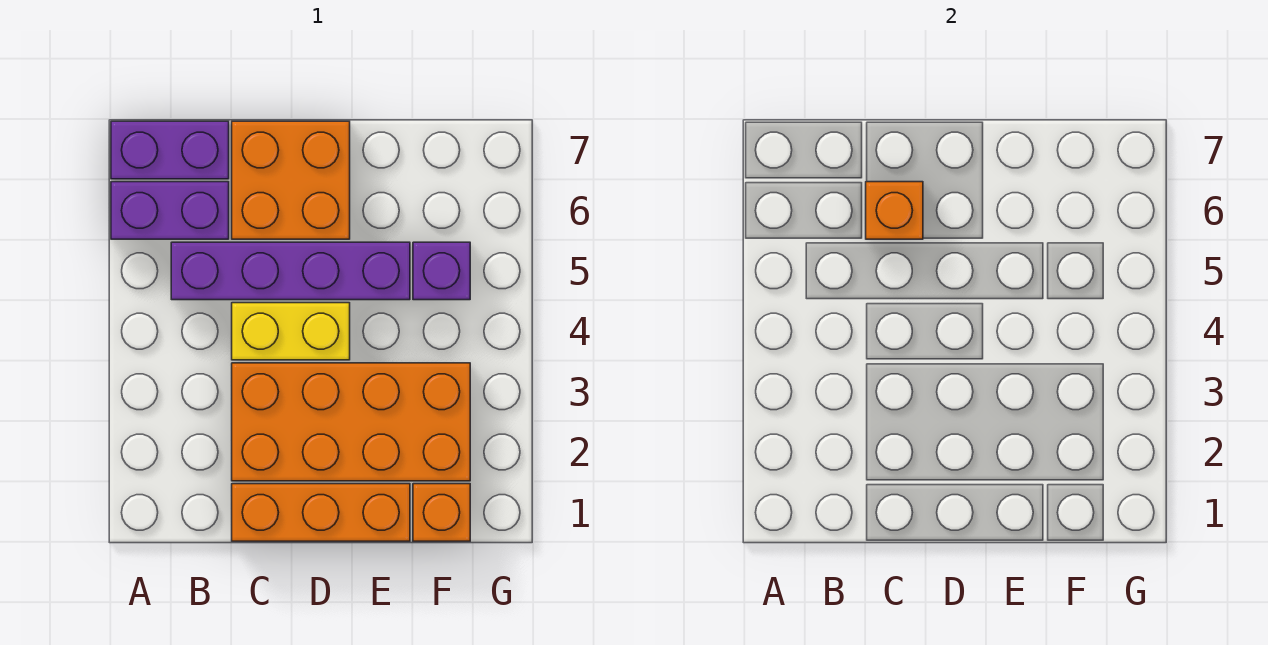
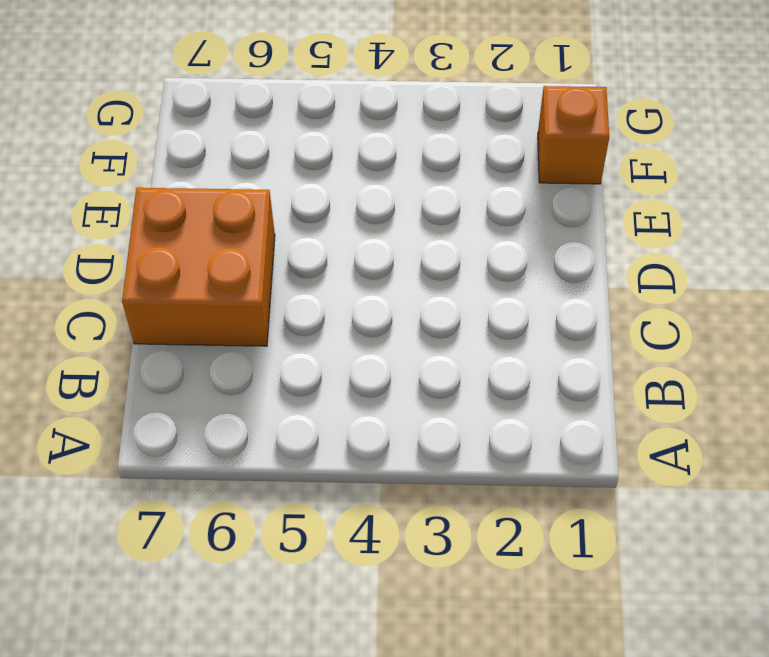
none -> purple brick A6:B6 level 1
none -> purple brick A7:B7 level 1

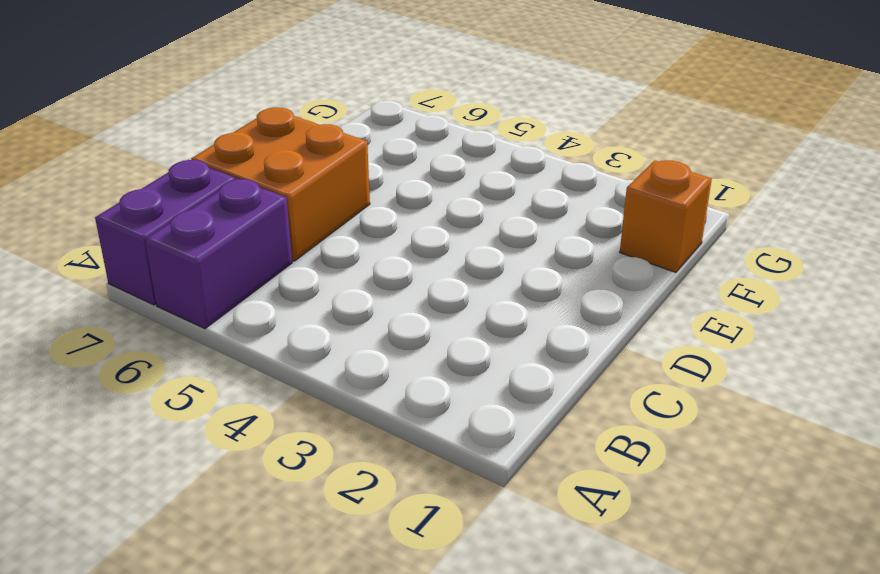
none -> purple brick B5:E5 level 1
none -> orange brick C1:E1 level 1

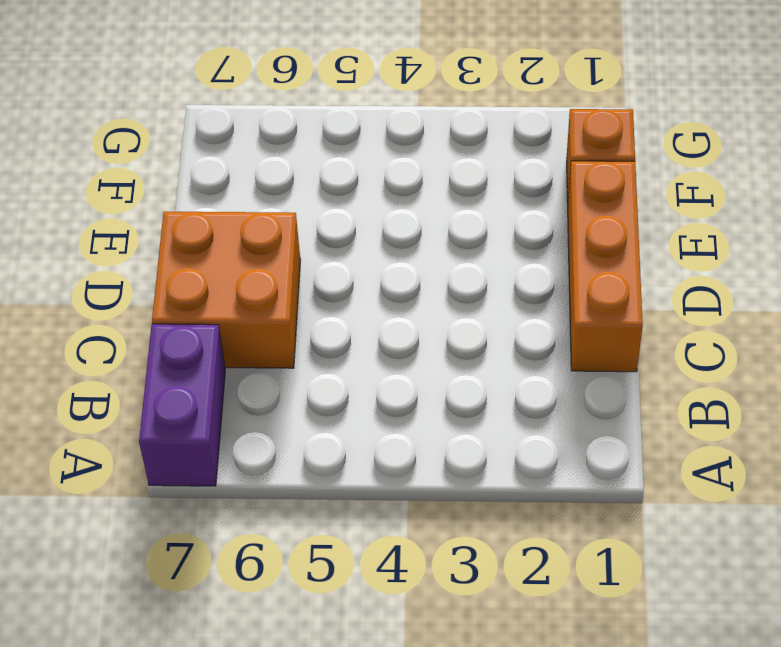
none -> purple brick A6:B6 level 1
none -> purple brick B5:E5 level 1

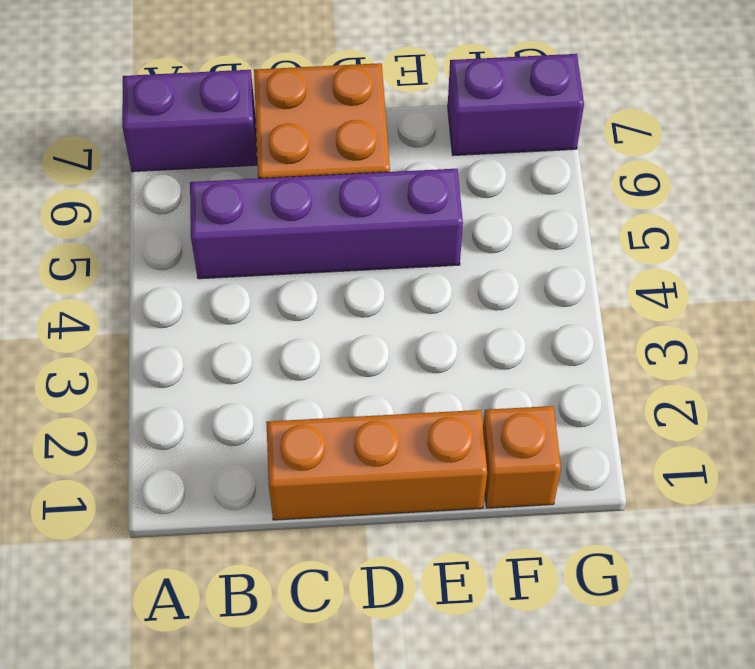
purple brick F7:G7 level 1 -> purple brick A6:B6 level 1
none -> orange brick C2:F3 level 1
none -> yellow brick C4:D4 level 1

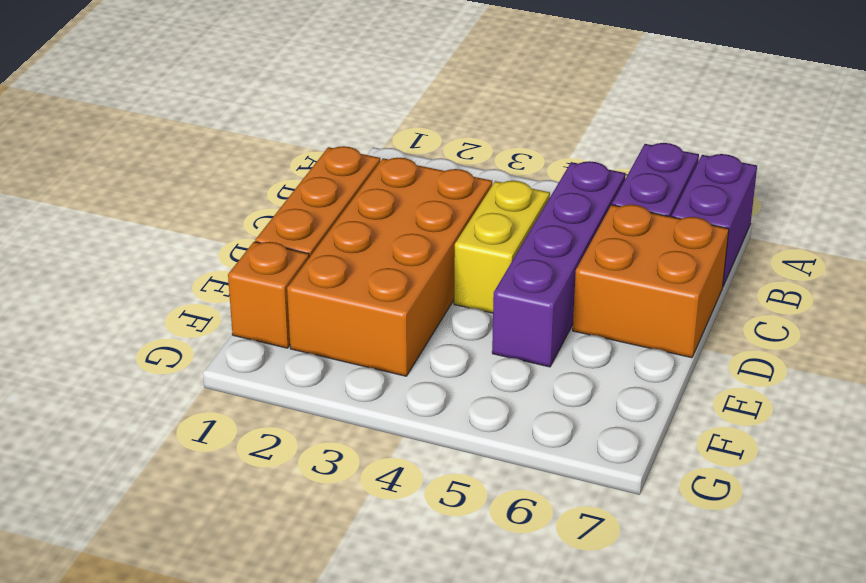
none -> purple brick F5 level 1
none -> orange brick C6 level 2

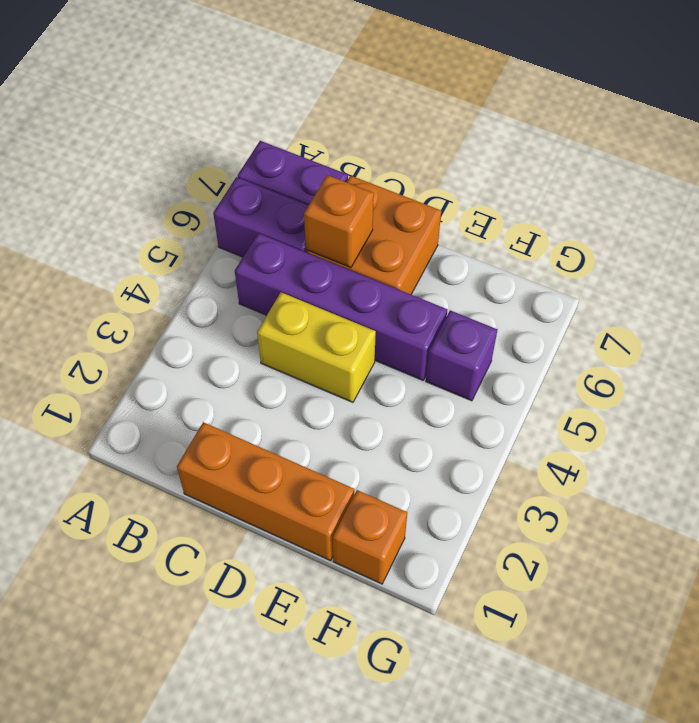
none -> orange brick C2:F3 level 1

